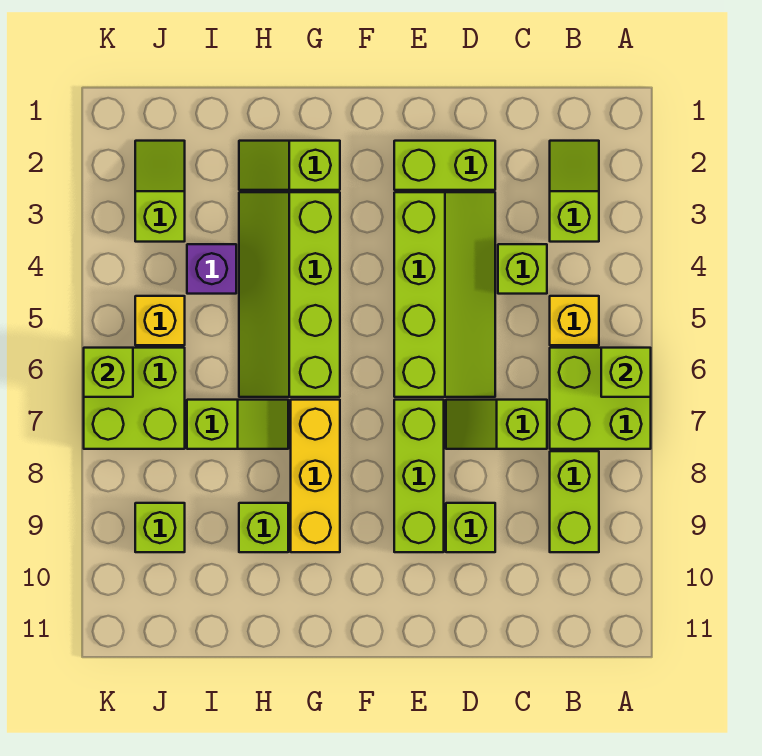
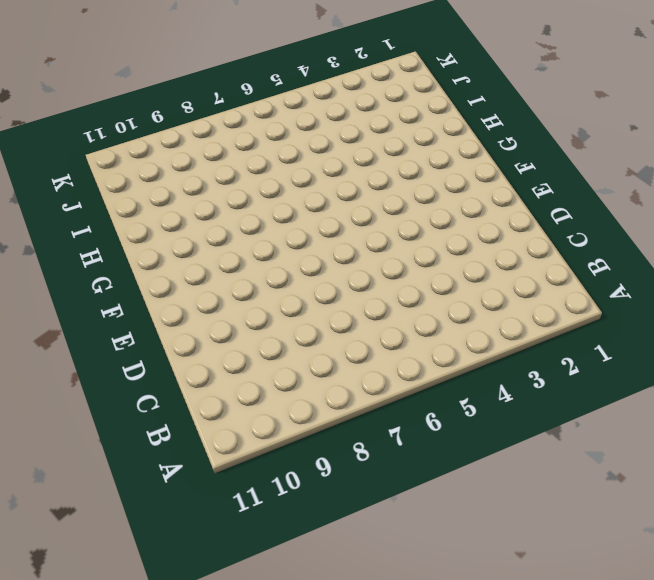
none -> lime brick A6:B7 level 1
none -> lime slope B2:B3 level 1 top 3
none -> yellow brick B5 level 1

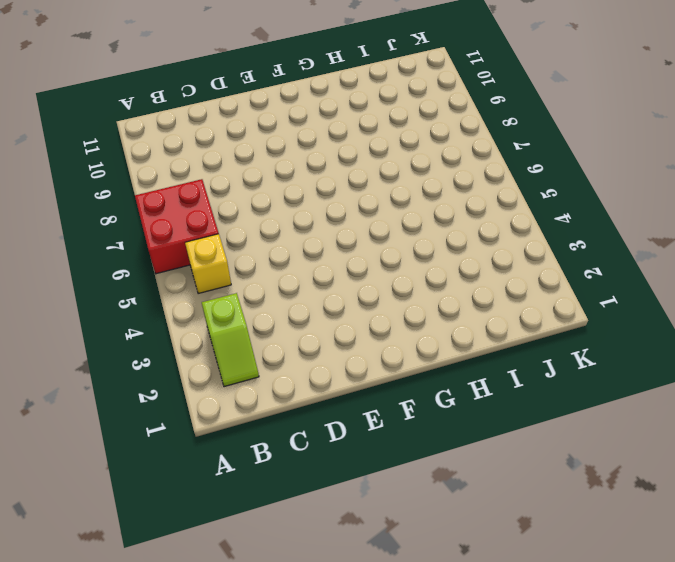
red brick A6:B7 level 1 -> lime brick A6:B7 level 1
none -> lime brick B8:B9 level 1
none -> lime brick C4 level 1
none -> lime slope C7:D7 level 1 top C

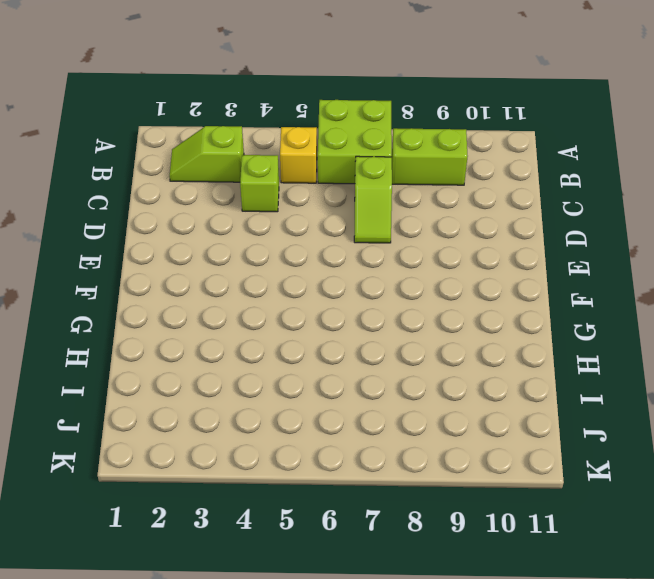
none -> lime brick D2:E2 level 1
none -> lime slope D3:E6 level 1 top E
none -> lime brick D9 level 1

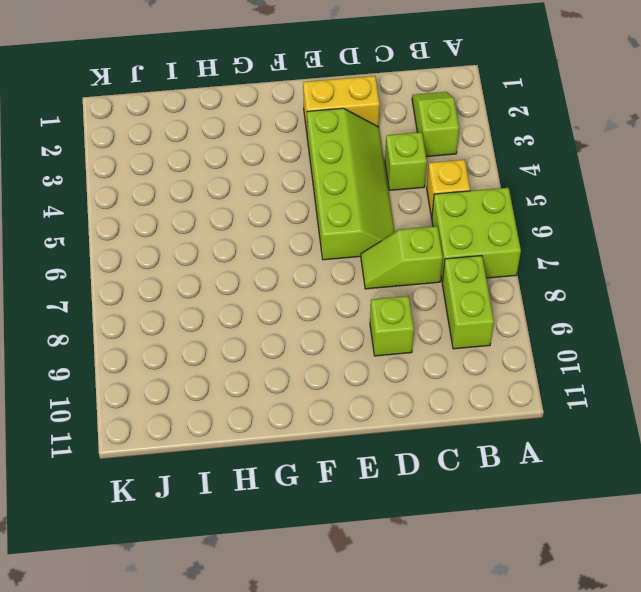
yellow brick D2:E2 level 1 -> lime brick D2:E2 level 1
none -> lime brick E7:E9 level 1
none -> lime slope G2:H2 level 1 top G
none -> lime slope G3:H6 level 1 top G

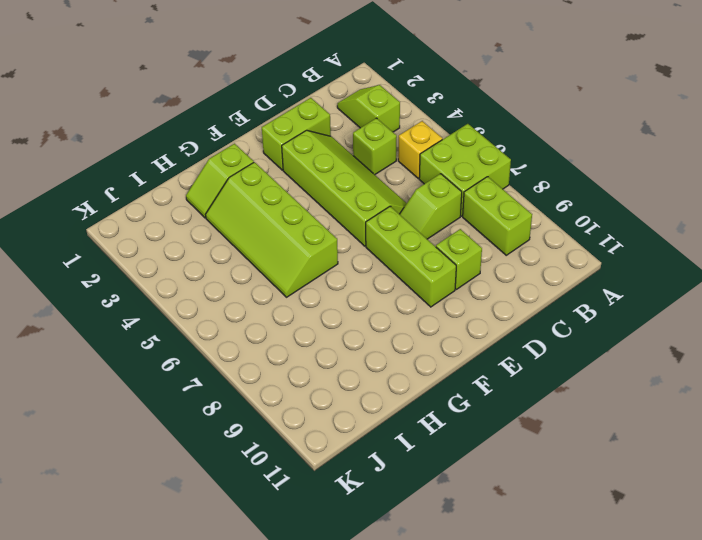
none -> yellow brick G7:G9 level 1
none -> lime slope H7:I7 level 1 top I
none -> lime brick H9 level 1

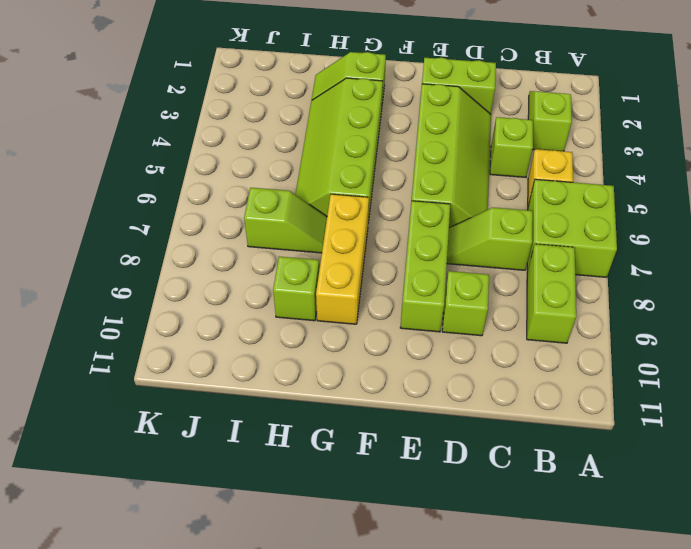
none -> purple brick I4 level 1
none -> lime slope J2:J3 level 1 top 3
none -> yellow brick J5 level 1

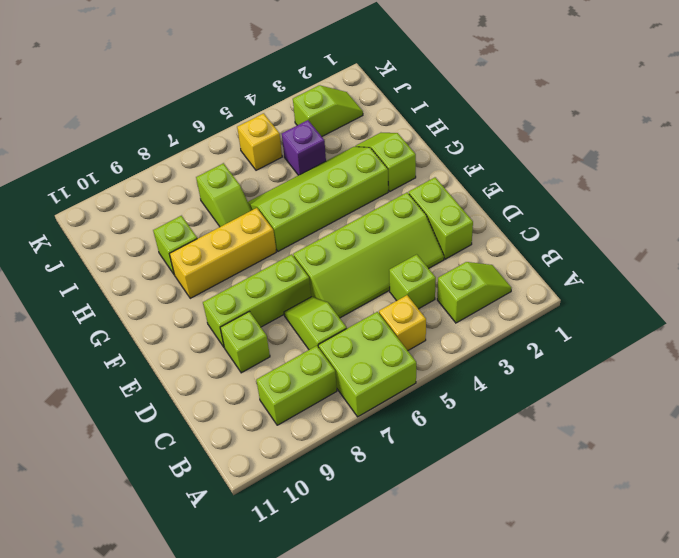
none -> lime brick J6:K7 level 1
none -> lime brick J9 level 1
none -> lime brick A6 level 2

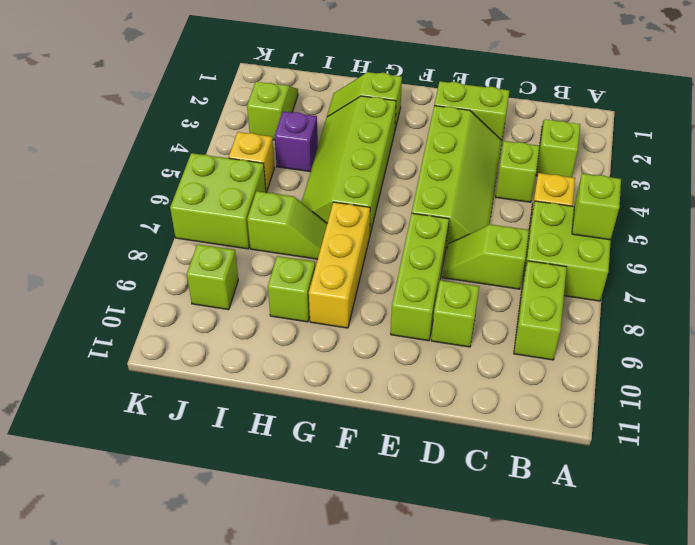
none -> lime brick K6 level 2

